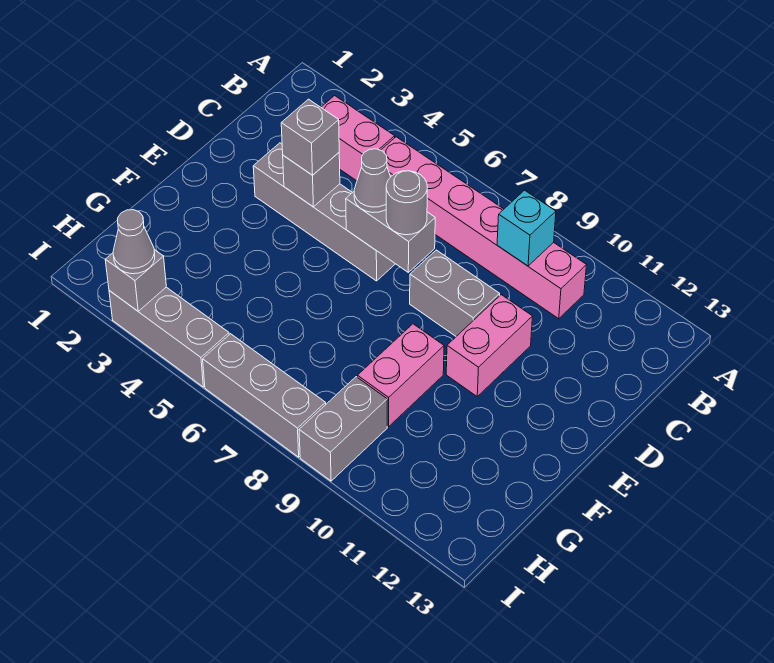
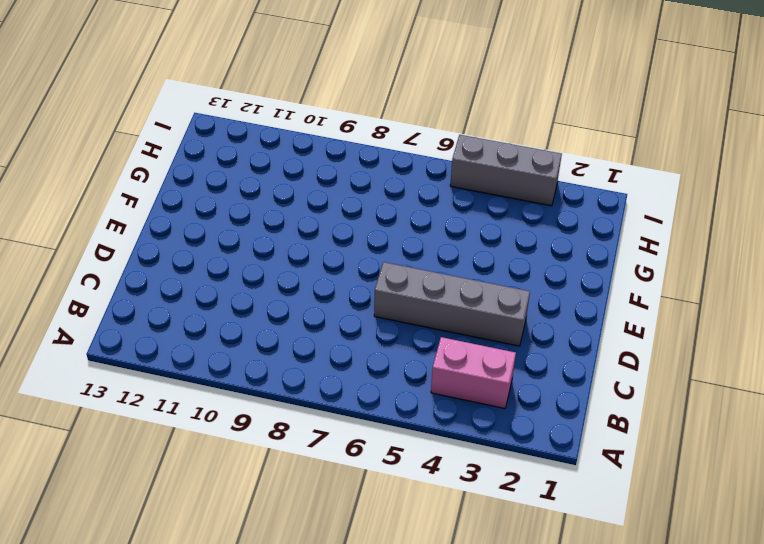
none -> pink brick B5:B10 level 1
none -> grey brick D8:D9 level 1
none -> pink brick D10:E10 level 1

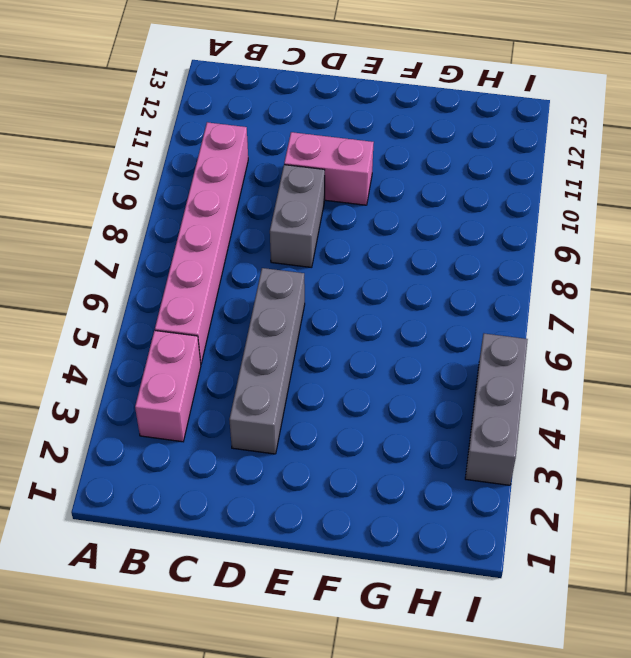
none -> pink brick F9:G9 level 1
none -> grey brick H9:I9 level 1
none -> grey brick I6:I8 level 1

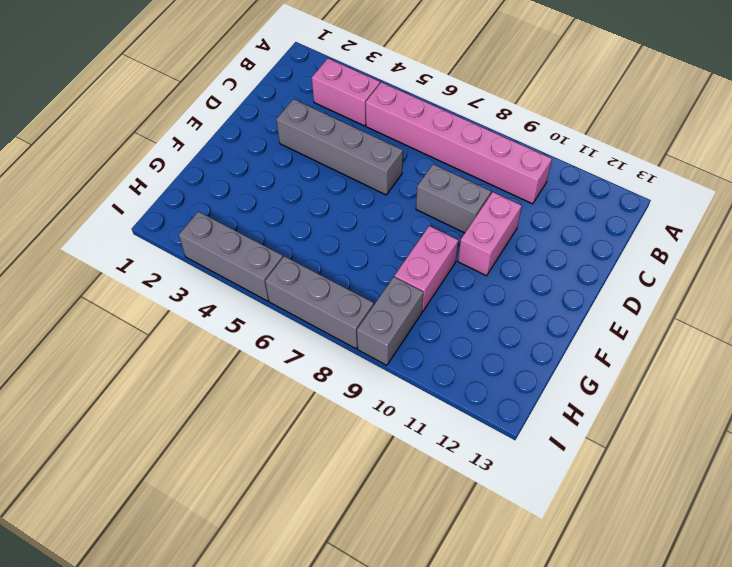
none -> cyan brick B9 level 2
none -> grey brick D4 level 2
none -> grey brick D6:D7 level 2

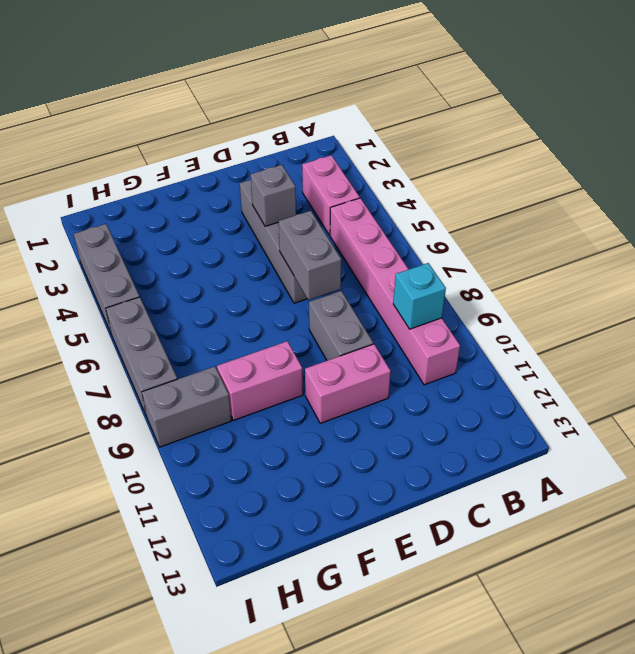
none -> grey brick I3 level 2
none -> grey brick D4 level 3
none -> grey cone D6 level 3

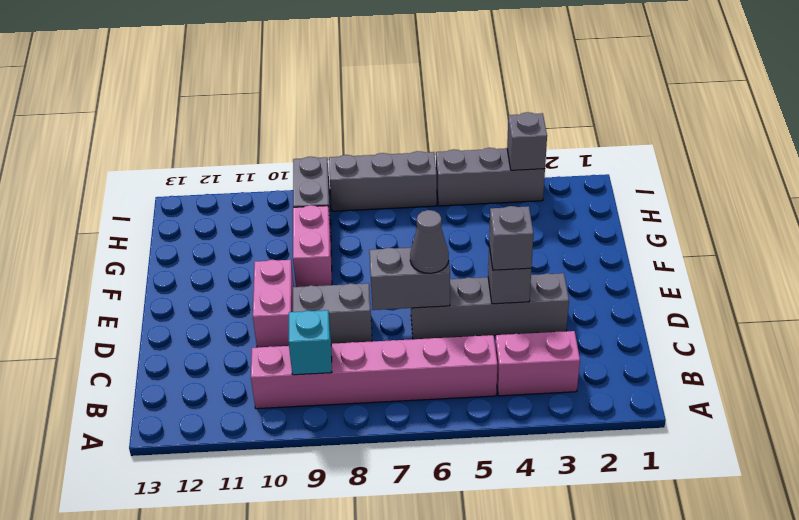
none -> grey round brick D7 level 3
none -> grey cone I3 level 3

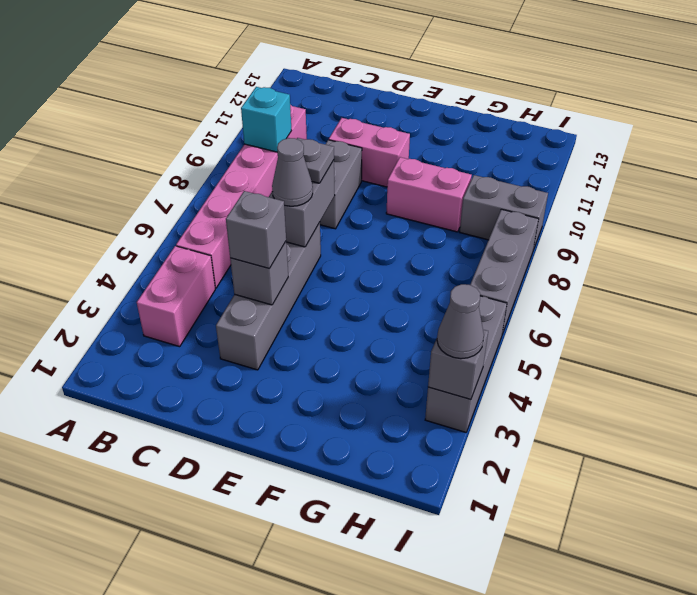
grey plate D7 level 3 -> grey round brick D7 level 3

